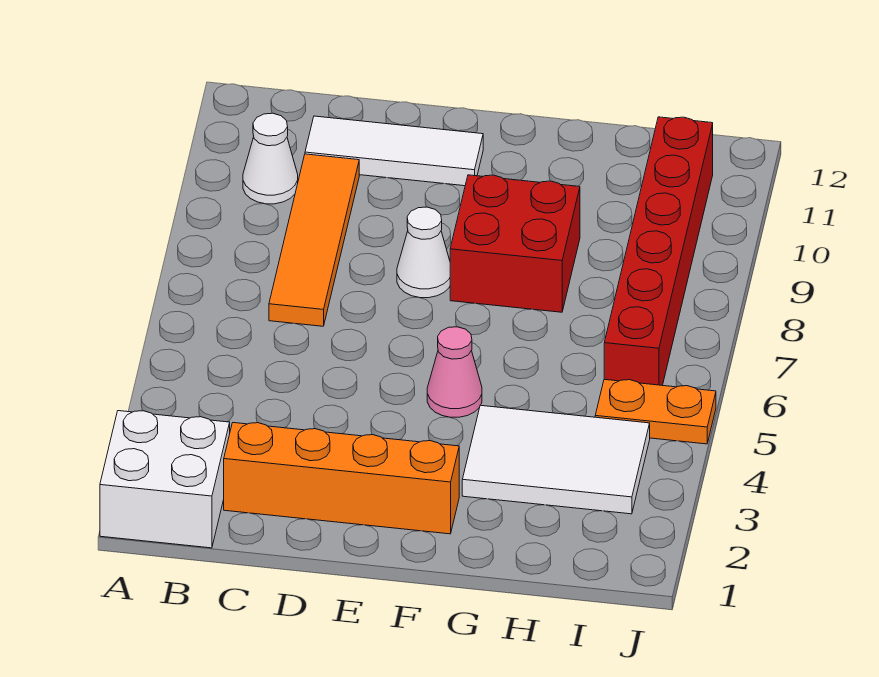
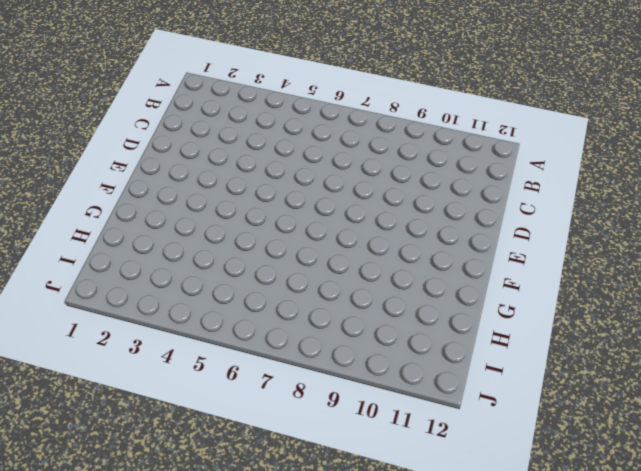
none -> white brick A1:B2 level 1
none -> white cone B10 level 1

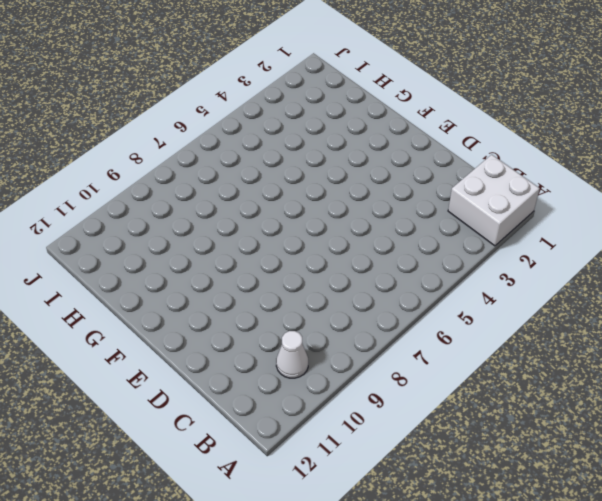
none -> orange brick C2:F2 level 1
none -> orange tile C7:C10 level 1

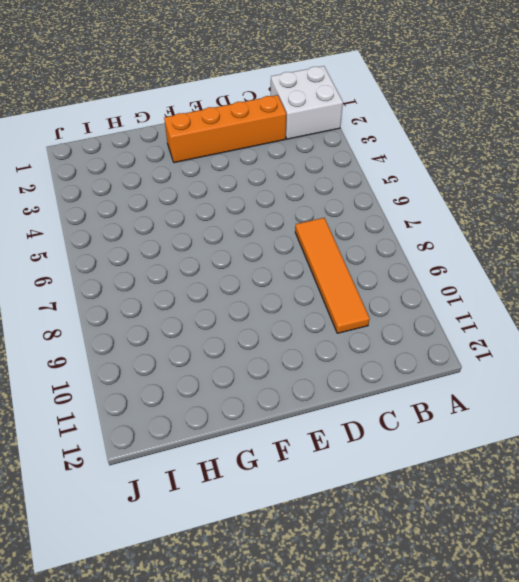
none -> white cone B10 level 1
none -> white tile C11:E11 level 1

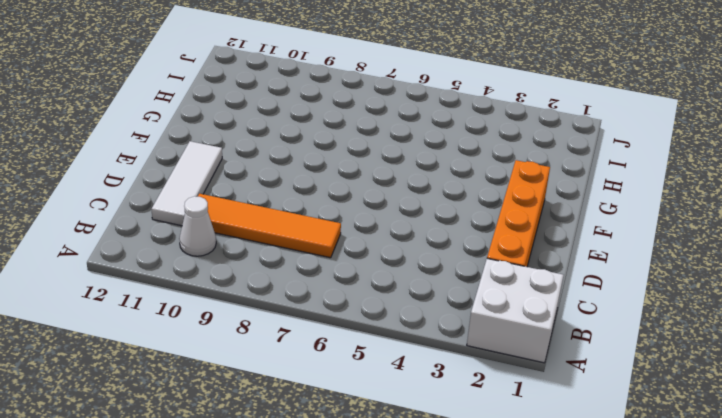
none -> white cone E8 level 1
none -> pink cone F5 level 1

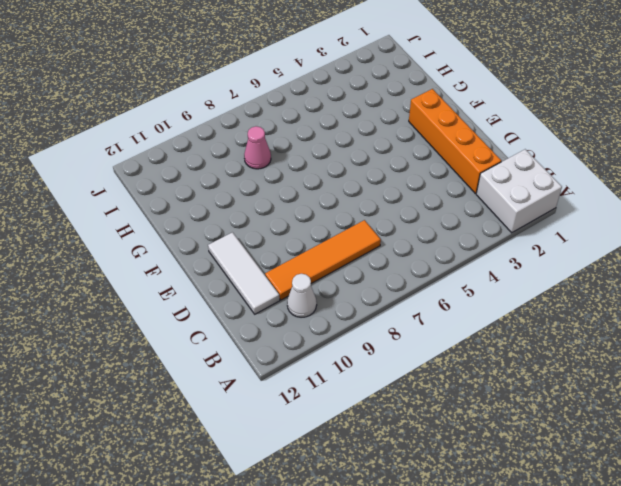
pink cone H8 level 1 -> pink cone F5 level 1
none -> white cone E8 level 1
none -> red brick F8:G9 level 1

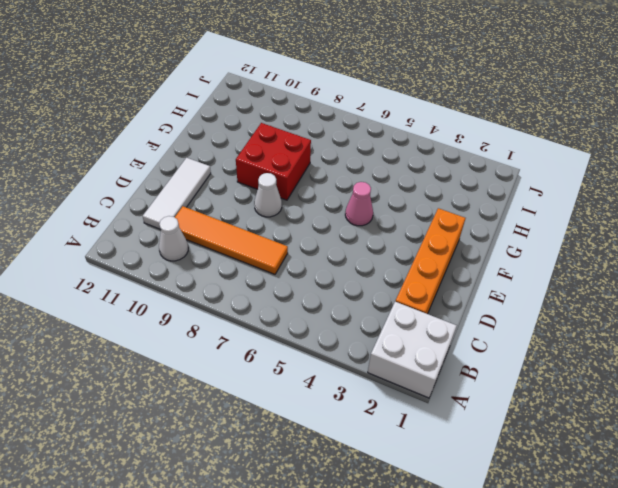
none -> white tile G3:I4 level 1
none -> orange plate I5:J5 level 1

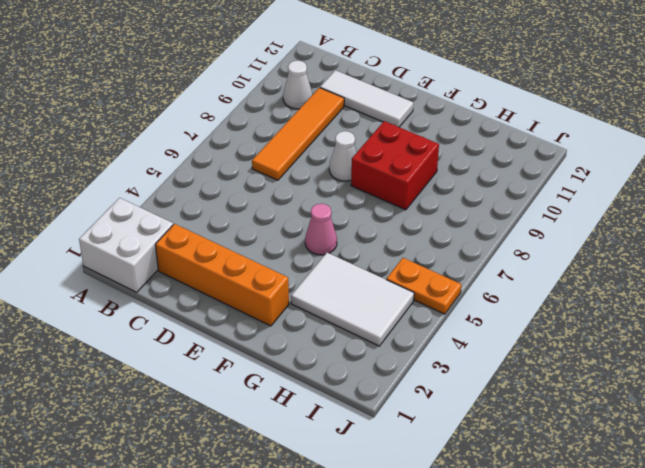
none -> red brick I6:I11 level 1

